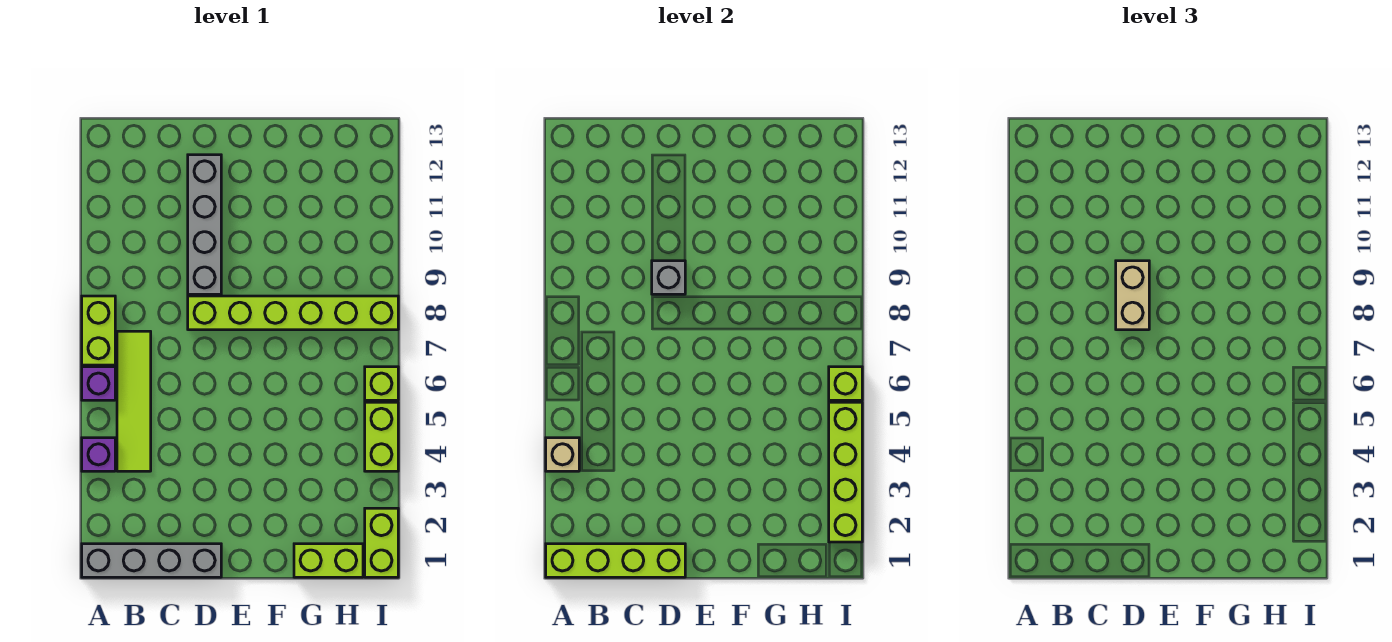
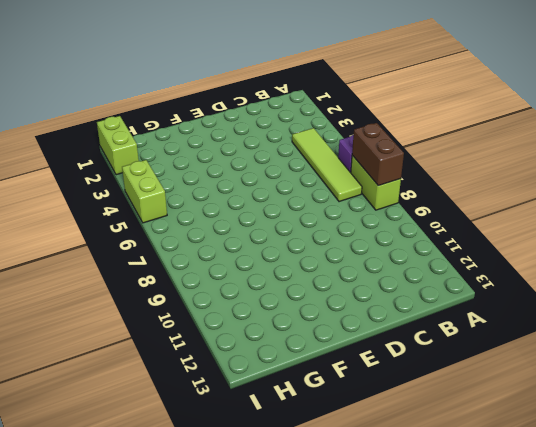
brown brick A7:A8 level 2 -> none
none -> grey brick A1:D1 level 1
none -> purple brick A4 level 1
none -> lime brick D8:I8 level 1

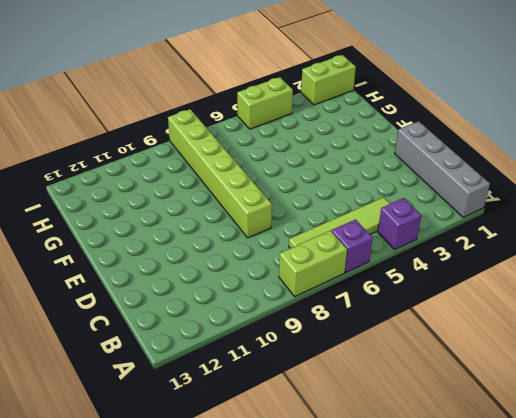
none -> grey brick D9:D12 level 1
none -> lime brick G1:H1 level 1
none -> lime brick I6 level 1

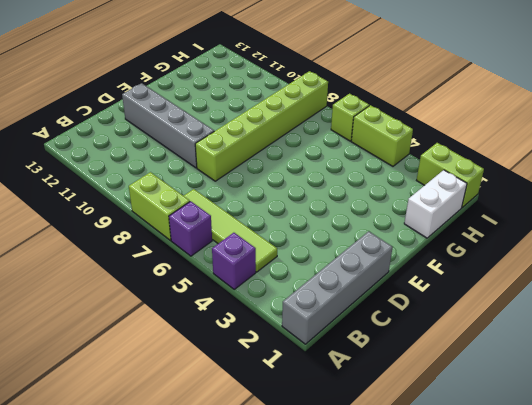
white brick G1:H1 level 1 -> lime brick G1:H1 level 1
none -> lime brick A1:D1 level 2
none -> tan brick A4 level 2
none -> grey brick D9 level 2

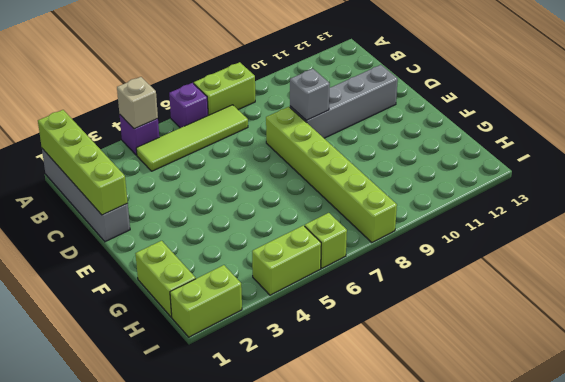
none -> lime brick I2:I5 level 2
none -> lime brick I6 level 2
none -> tan brick D8:D9 level 3

